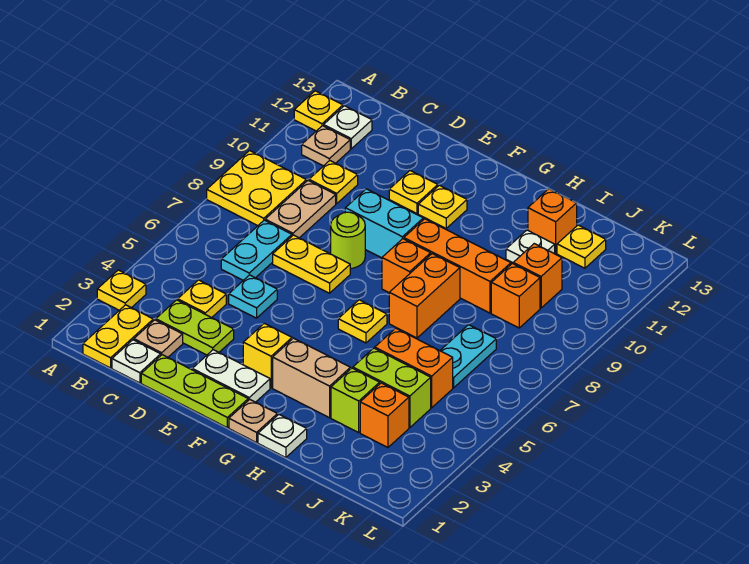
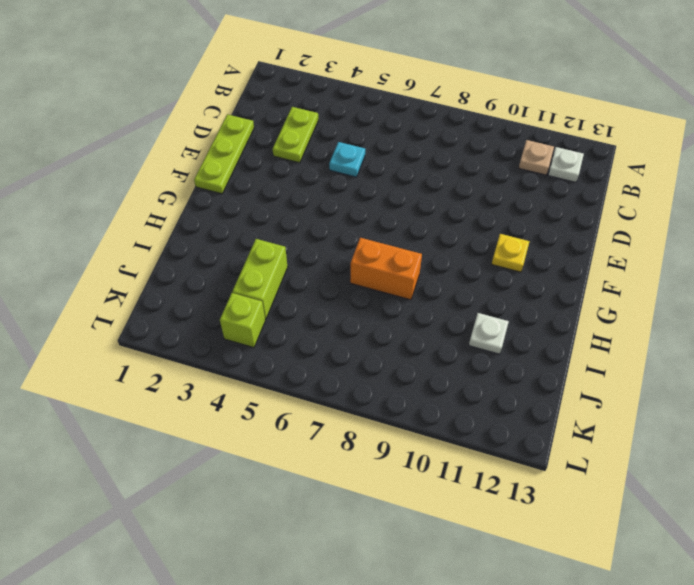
lime brick K4 level 1 -> lime brick I3 level 1
none -> yellow plate A3 level 1
none -> yellow plate A8:B9 level 1
none -> yellow plate A12 level 1
none -> yellow plate B1:B2 level 1

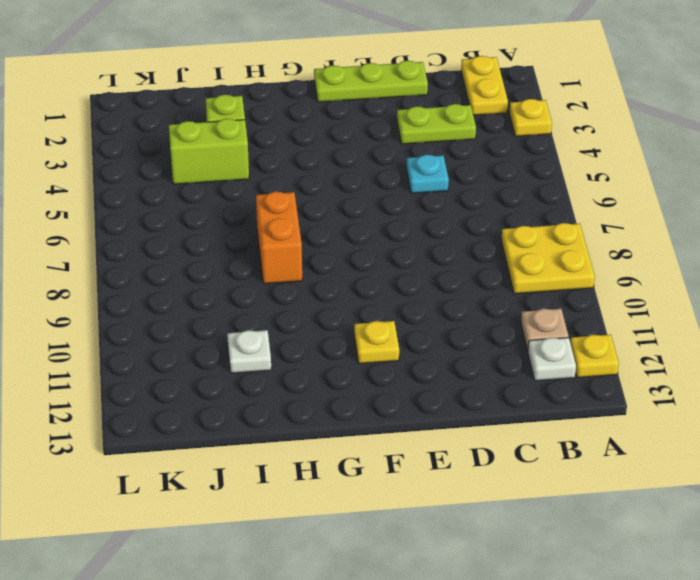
none -> white plate C1 level 1
none -> tan plate C2 level 1
none -> yellow plate C4 level 1
none -> cyan plate C6:C7 level 1

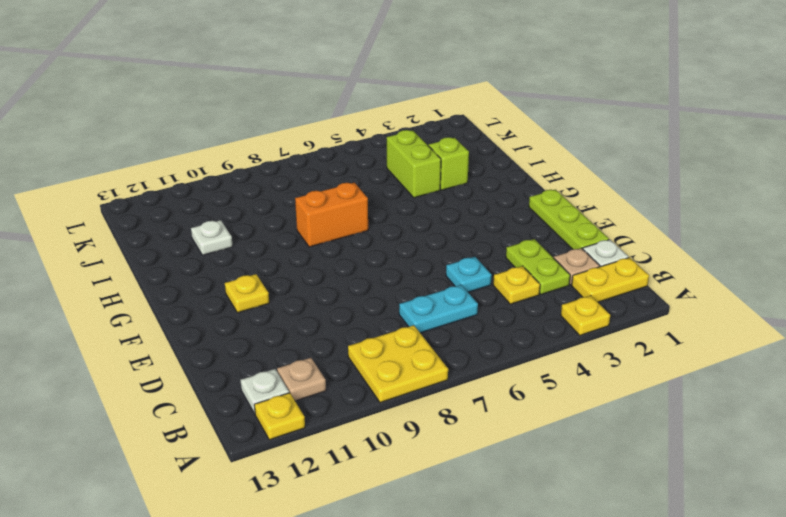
none -> tan plate C8:C9 level 1
none -> yellow plate C10 level 1
none -> yellow plate D7:E7 level 1
none -> white plate E2:F2 level 1

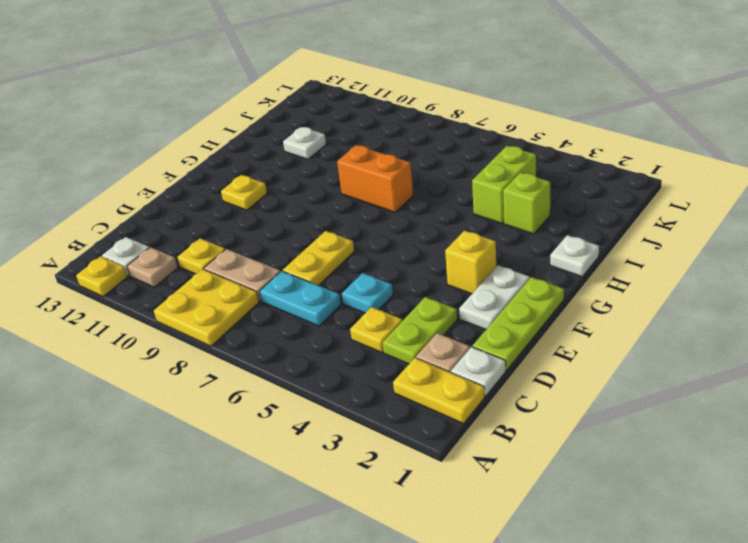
none -> yellow plate A3 level 1
none -> lime round brick E8 level 1
none -> cyan brick E9:F9 level 1
none -> yellow plate E11 level 1

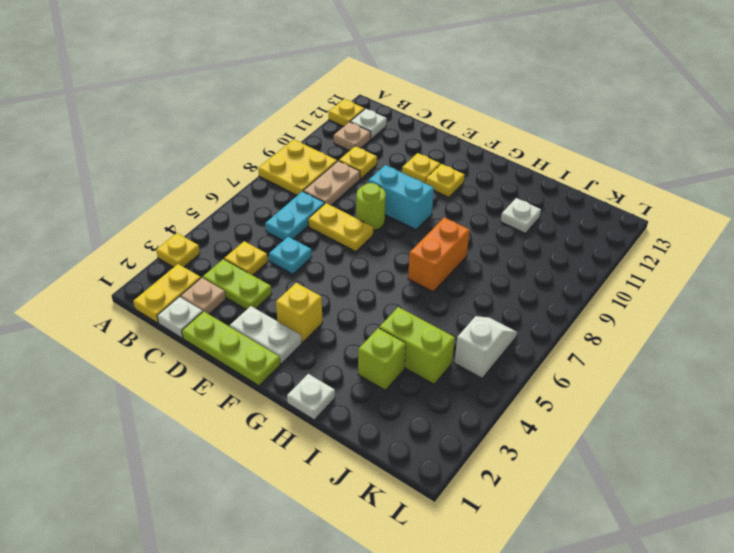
white slope K5:K6 level 1 top 5 -> none
none -> tan plate G1 level 1
none -> tan brick G3:H3 level 1
none -> yellow plate G6 level 1
none -> orange brick G8 level 1

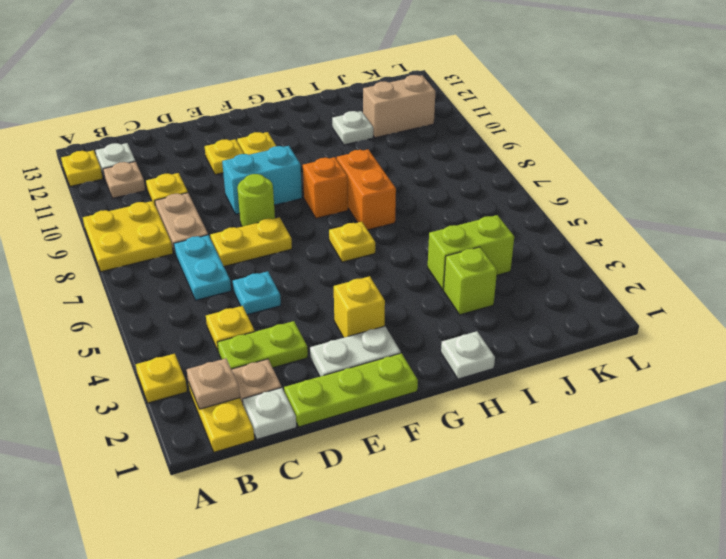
tan plate B2 level 2 -> tan plate G1 level 1
tan brick J11:K11 level 1 -> tan brick G3:H3 level 1
none -> orange brick G9:I9 level 1
none -> orange brick I5:J5 level 1
none -> orange brick I12 level 1
none -> orange brick J3 level 1

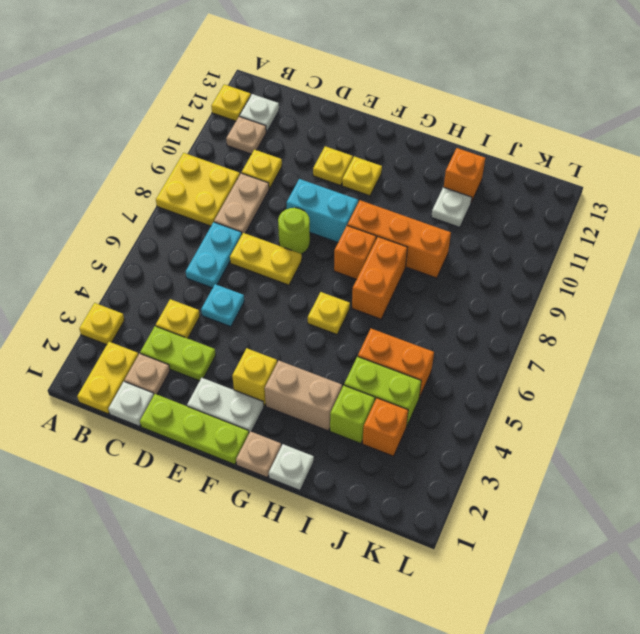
none -> cyan plate J6:J7 level 1
none -> orange brick J9 level 1
none -> orange brick J10 level 1
none -> yellow plate J12 level 1

